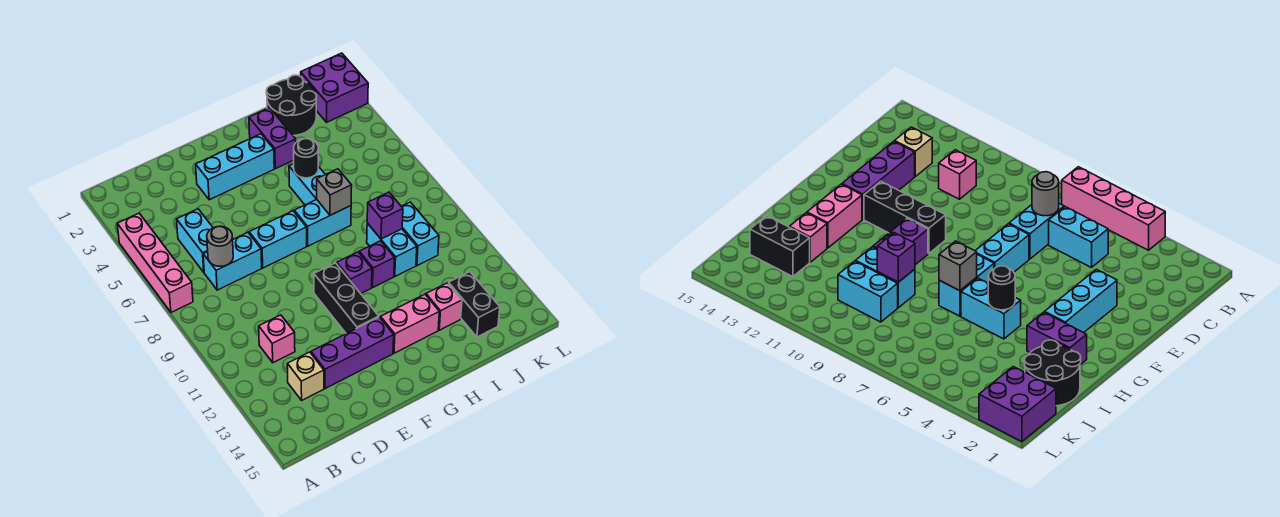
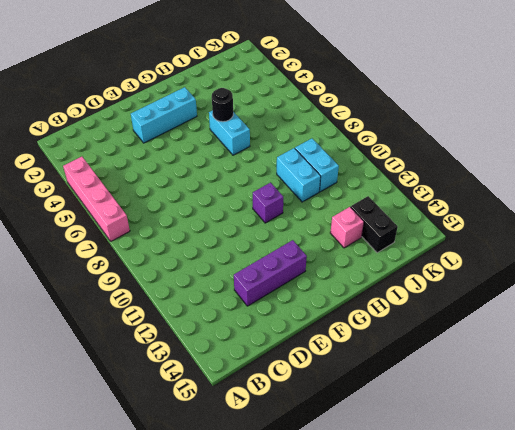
none -> cyan brick C5:C6 level 1
none -> cyan brick C7:D7 level 1
none -> pink brick C11 level 1

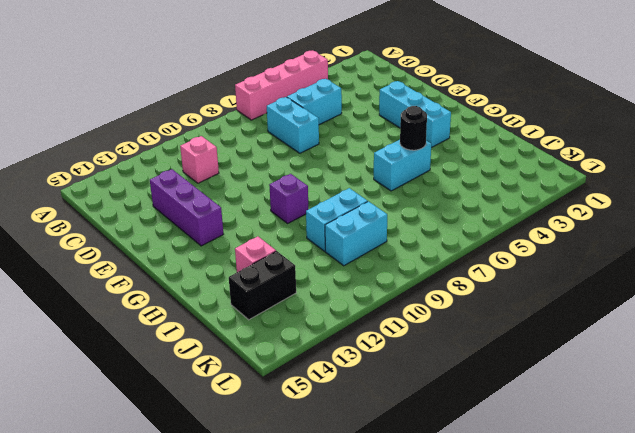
none -> tan brick C13 level 1
none -> cyan brick E7:F7 level 1
none -> black brick F10:F12 level 1

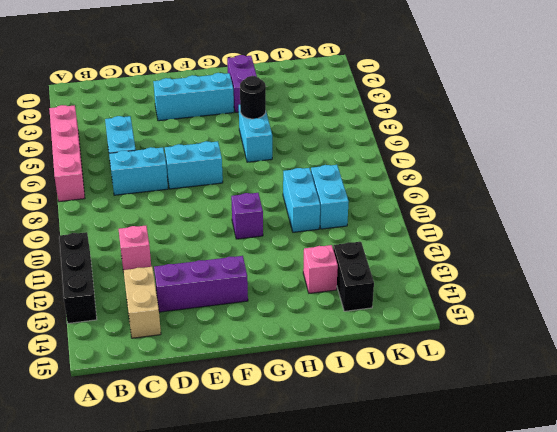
black brick A11:A13 level 1 -> black brick F10:F12 level 1
tan brick C13:C14 level 1 -> tan brick C13 level 1
none -> cyan brick G7:H7 level 1
none -> pink brick G13:H13 level 1
none -> purple brick H10 level 1

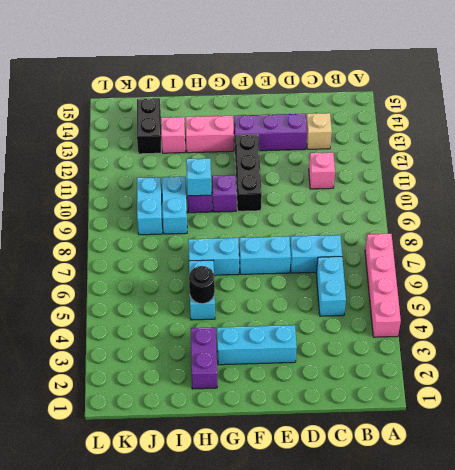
cyan brick H10 level 2 -> none
none -> black round brick I1:J2 level 1
none -> purple brick K1:L2 level 1
none -> grey round brick C7 level 2

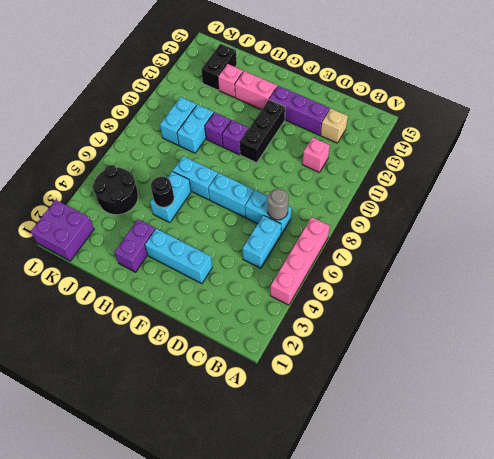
black round brick J4:K5 level 1 -> black round brick I1:J2 level 1
none -> grey brick H7 level 2
none -> purple brick I9 level 2

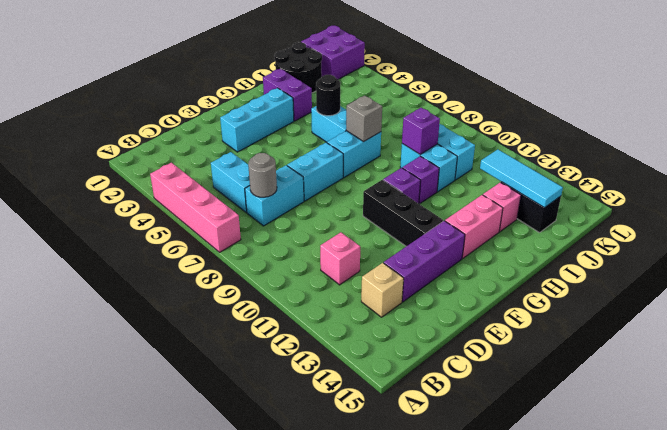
cyan tile J12:J14 level 2 -> none

